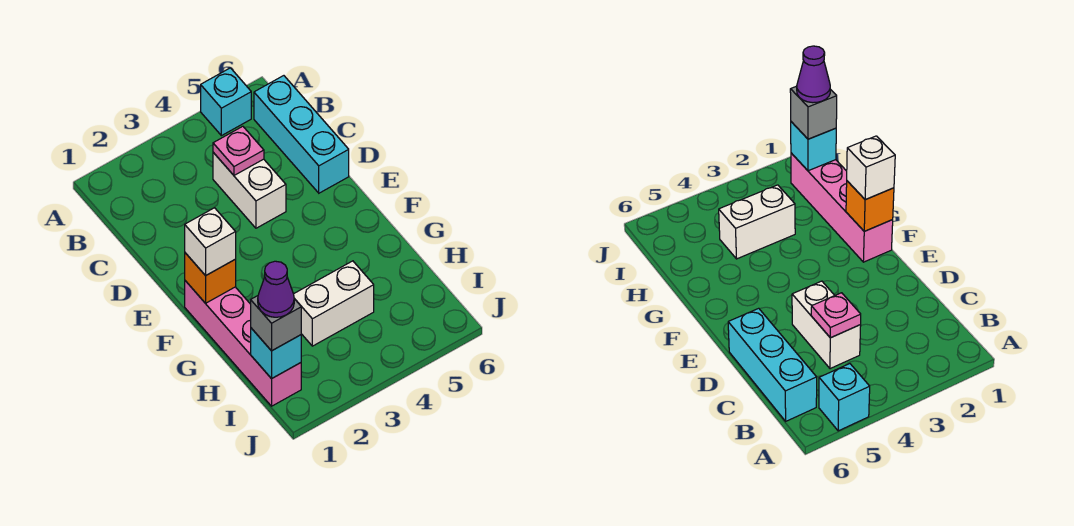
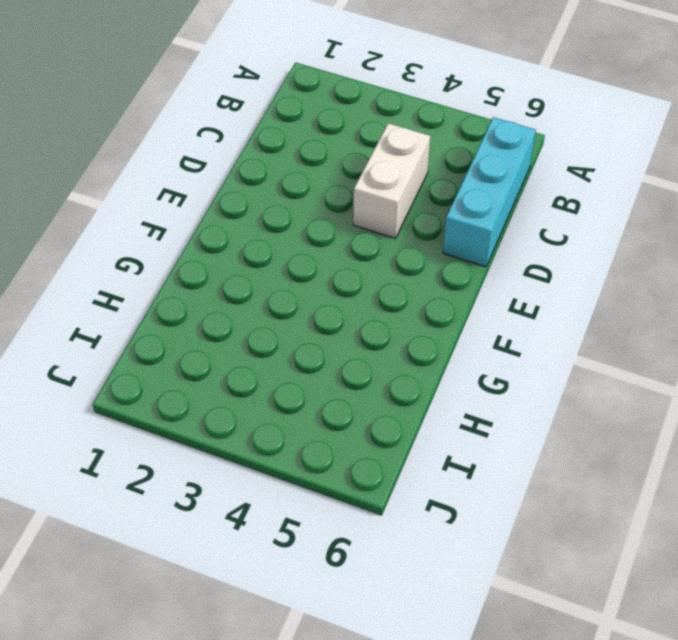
none -> cyan brick A5 level 1
none -> pink brick F1:I1 level 1

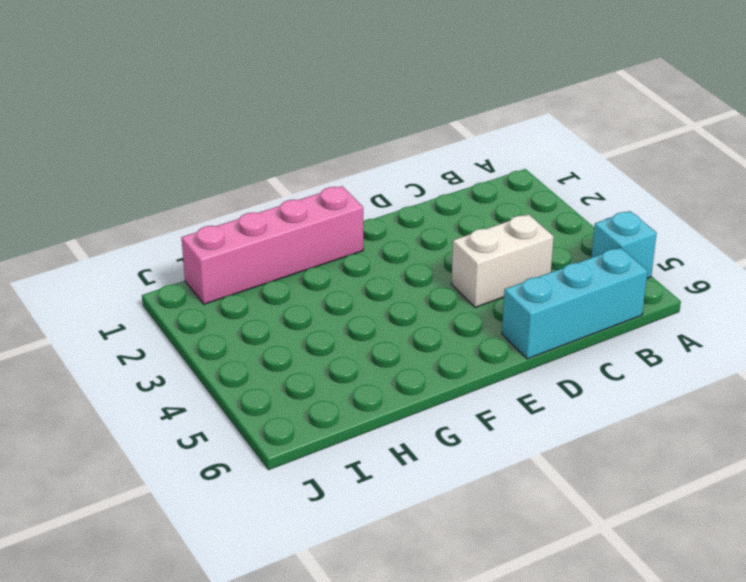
none -> white brick H3:H4 level 1
none -> pink plate C4 level 2

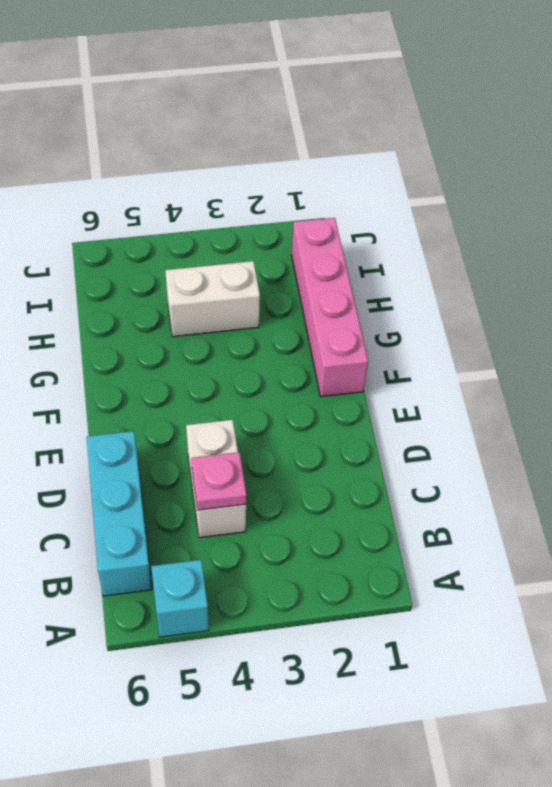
none -> orange brick F1 level 2
none -> cyan brick I1 level 2

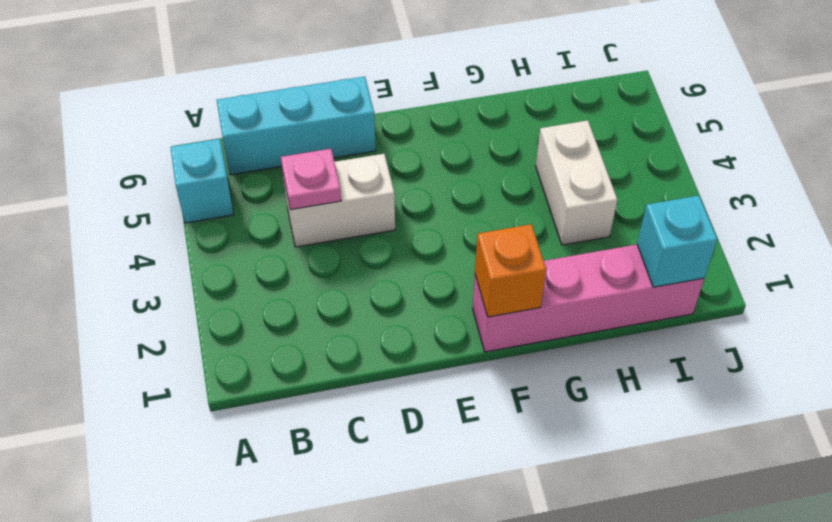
none -> white brick F1 level 3
none -> grey brick I1 level 3

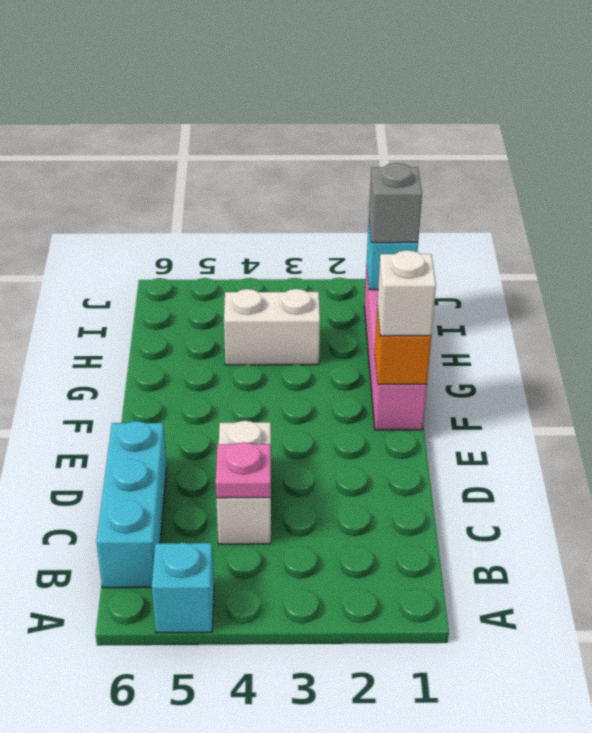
none -> purple cone I1 level 4

